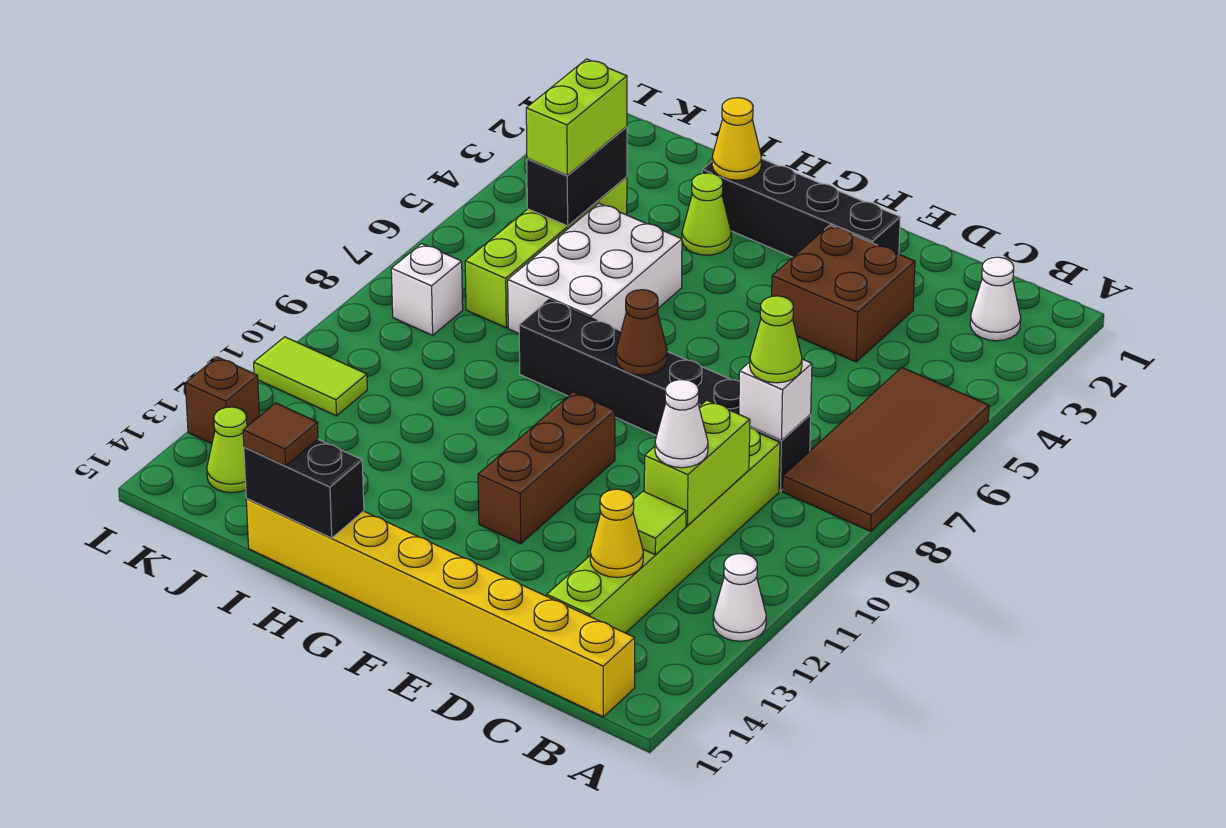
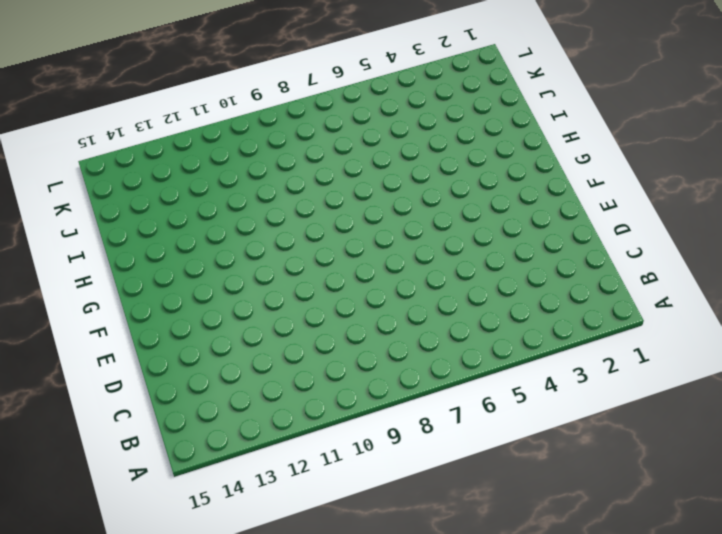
none -> brown tile A5:B8 level 1
none -> white cone A12 level 1
none -> white cone B2 level 1

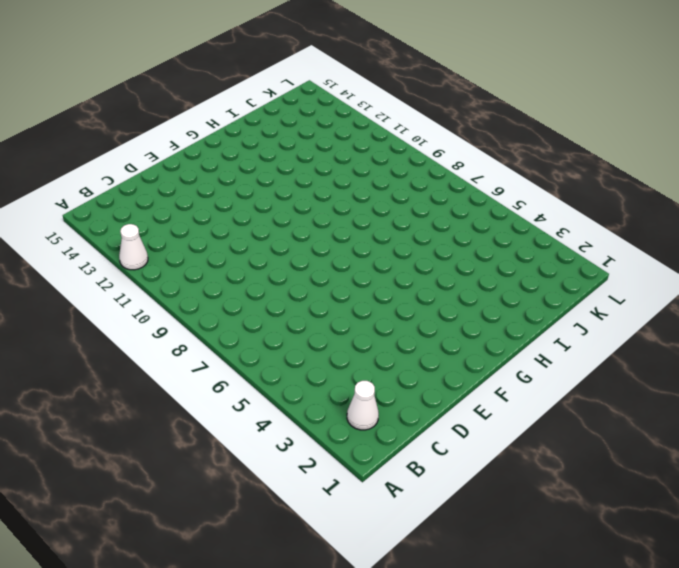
none -> brown tile A5:B8 level 1
none -> yellow brick B15:I15 level 1
none -> black brick C8:H8 level 1

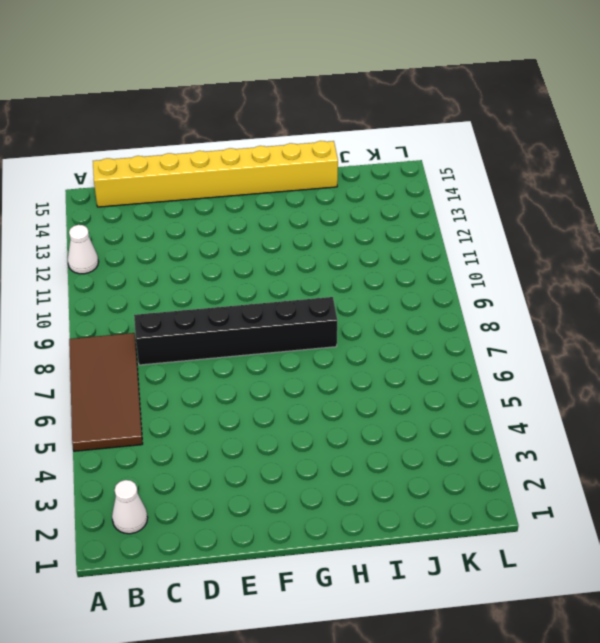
none -> lime brick C9:C14 level 1
none -> brown brick D3:E4 level 1
none -> black brick E2:H2 level 1

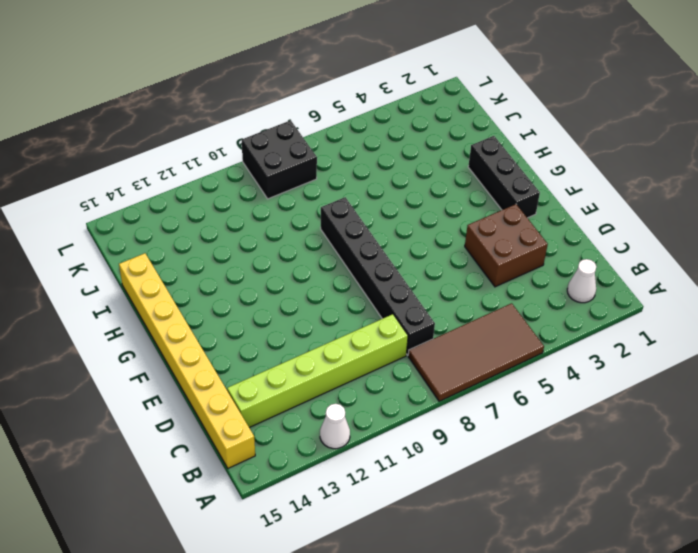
black brick F2:H2 level 1 -> black brick E2:H2 level 1
black brick K8:L9 level 1 -> white brick K8 level 1
none -> brown brick F10:F12 level 1
none -> lime cone H3 level 1
none -> white brick H5:I7 level 1

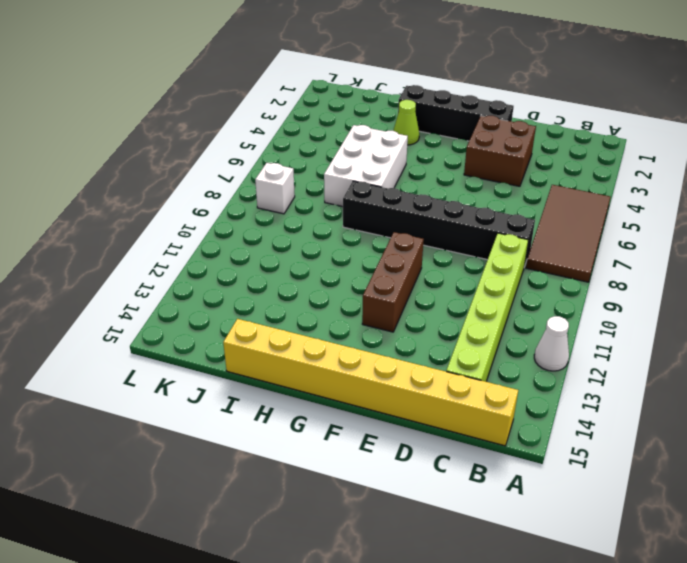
none -> white cone B2 level 1
none -> lime brick J4:J7 level 1
none -> lime tile K11:L11 level 1

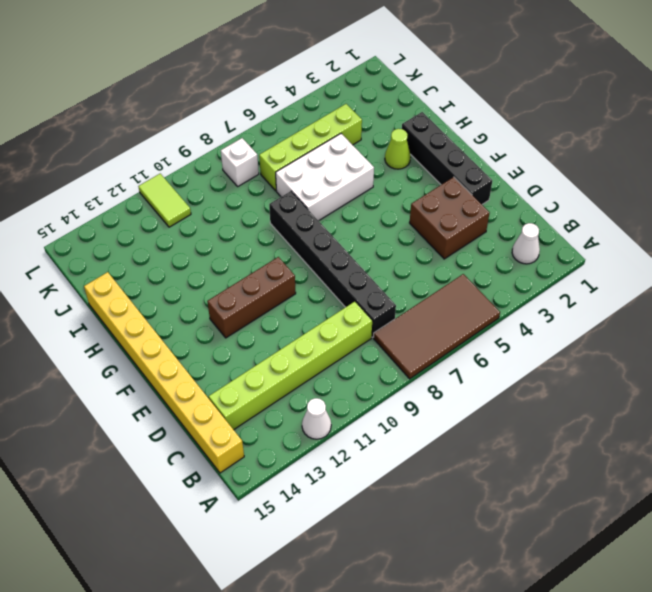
none -> lime cone K14 level 1
none -> brown brick L13 level 1
none -> white brick C8 level 2

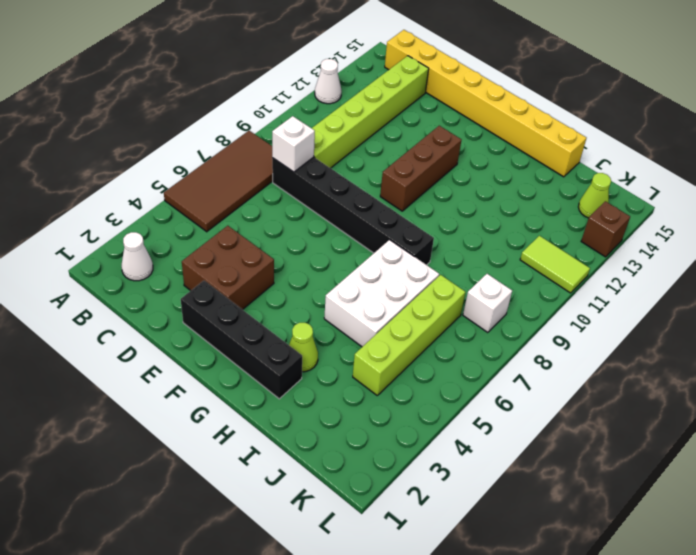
none -> lime brick C10:C11 level 2
none -> lime tile C12 level 2
none -> yellow cone C13 level 2

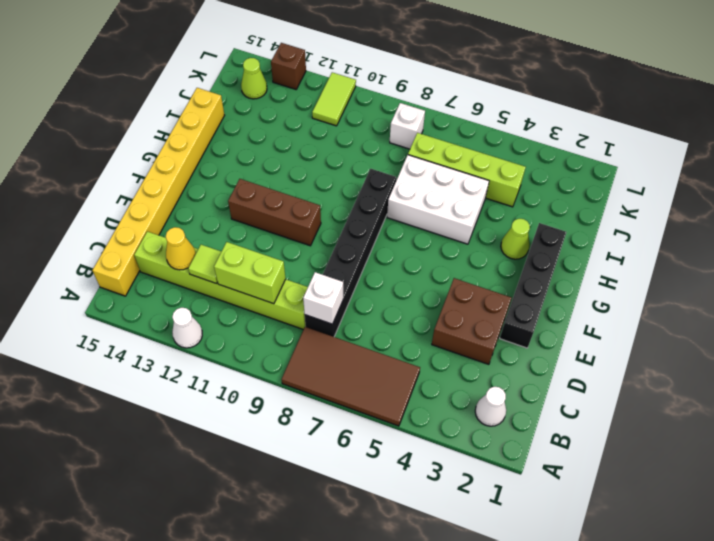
none -> brown cone F8 level 2
none -> yellow cone H2 level 2
none -> black brick H15:I15 level 2

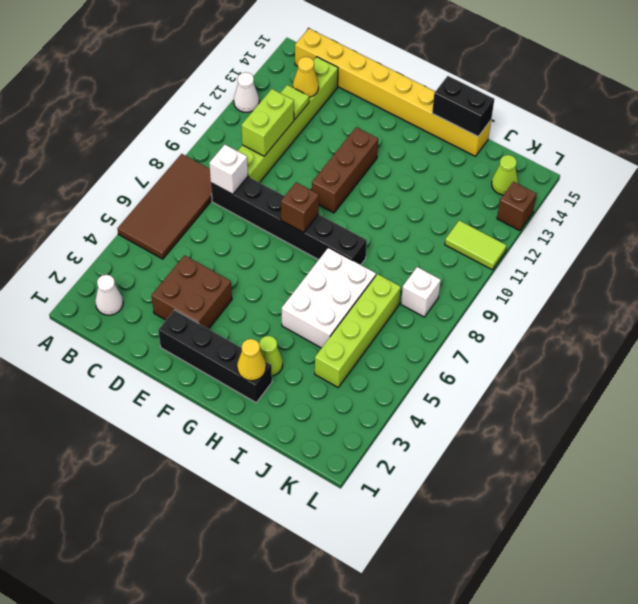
brown brick F8 level 2 -> brown cone F8 level 2
none -> black brick J4:J5 level 2
none -> lime cone C8 level 3
none -> white cone C11 level 3

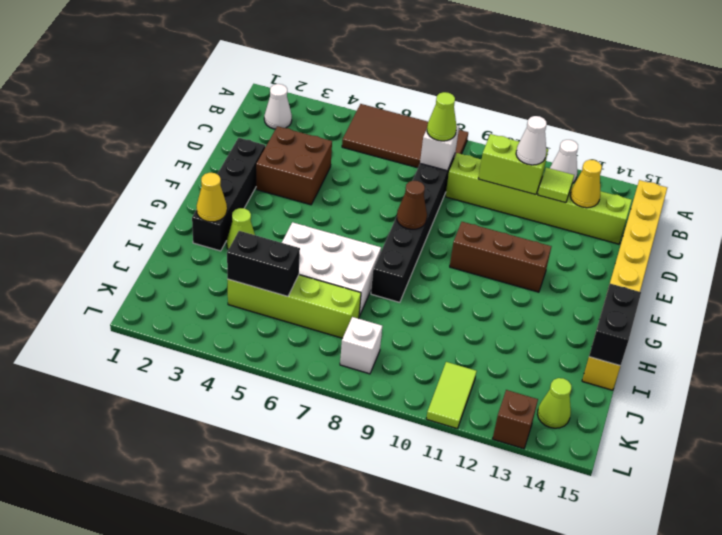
none -> brown tile I15 level 3
none -> lime brick J4:J5 level 3

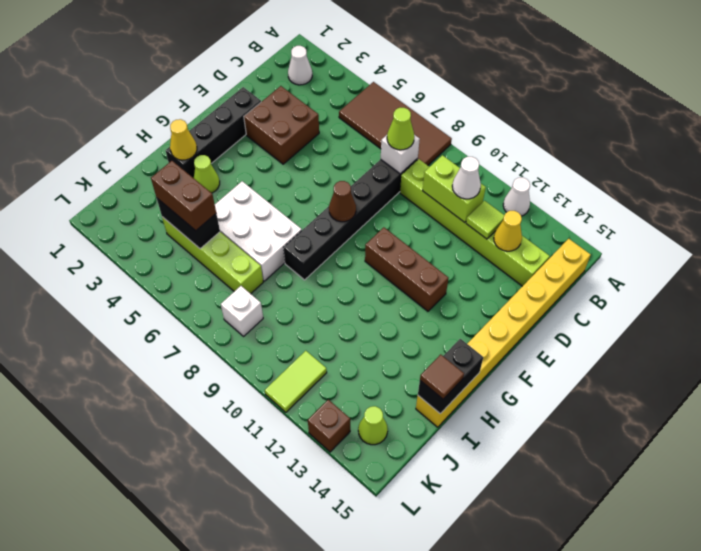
brown brick J4:J5 level 3 -> lime brick J4:J5 level 3

